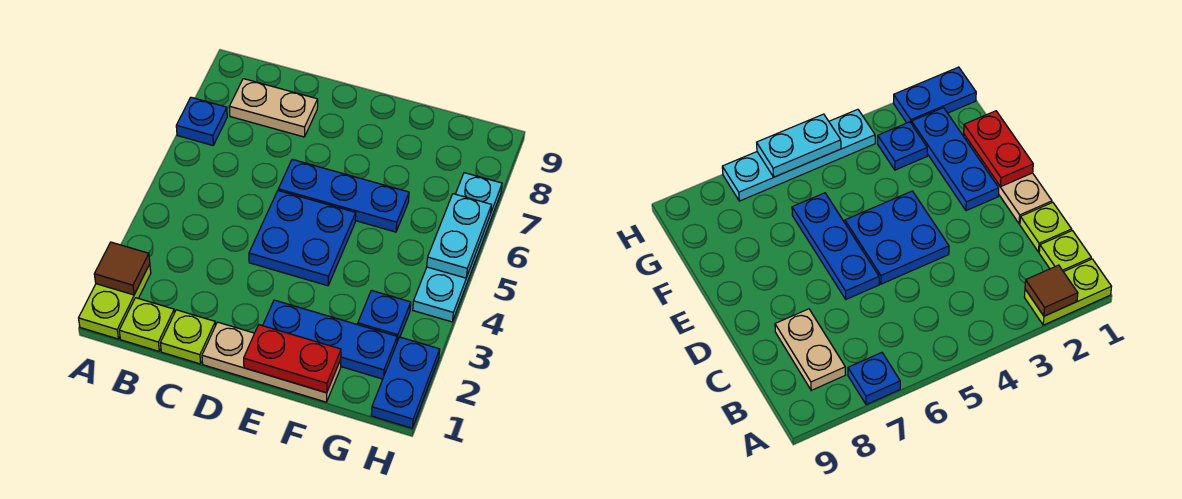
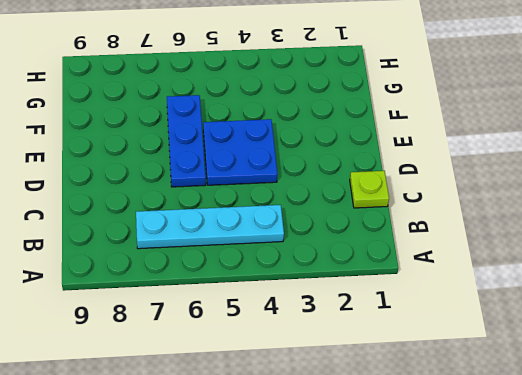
cyan plate B4:B7 level 1 -> cyan plate H4:H7 level 1
none -> lime plate A1:A2 level 1
none -> blue plate A7 level 1
none -> lime plate B1 level 1

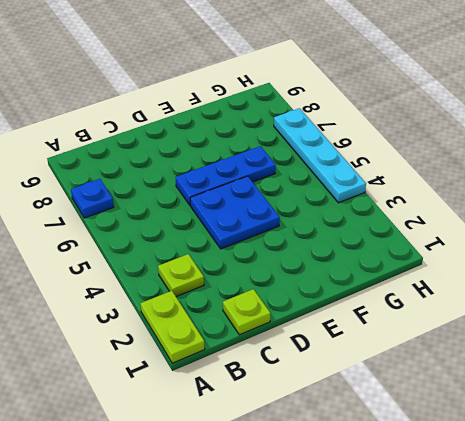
lime plate B3 level 1 -> lime plate B1 level 1
none -> tan plate B8:C8 level 1
none -> tan plate D1:F1 level 1
none -> blue plate E2:G2 level 1

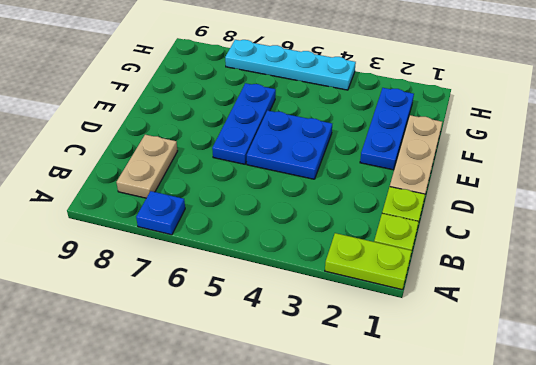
none -> blue plate G3 level 1
none -> blue plate H1:H2 level 1
none -> brown tile A2 level 2

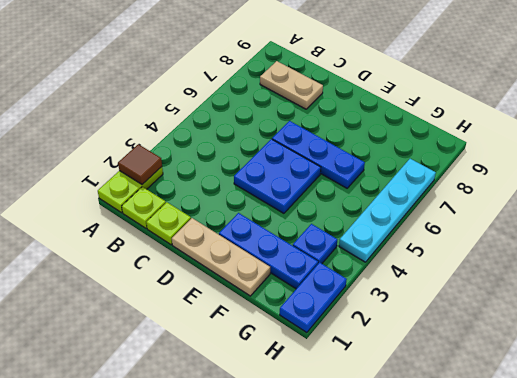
none -> blue plate A7 level 1
none -> red plate E1:F1 level 2
none -> cyan plate H5:H6 level 2

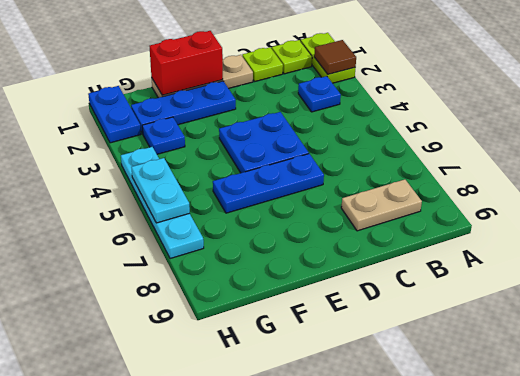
blue plate B3 level 1 -> blue plate A7 level 1
red brick E1:F1 level 2 -> red plate E1:F1 level 2

